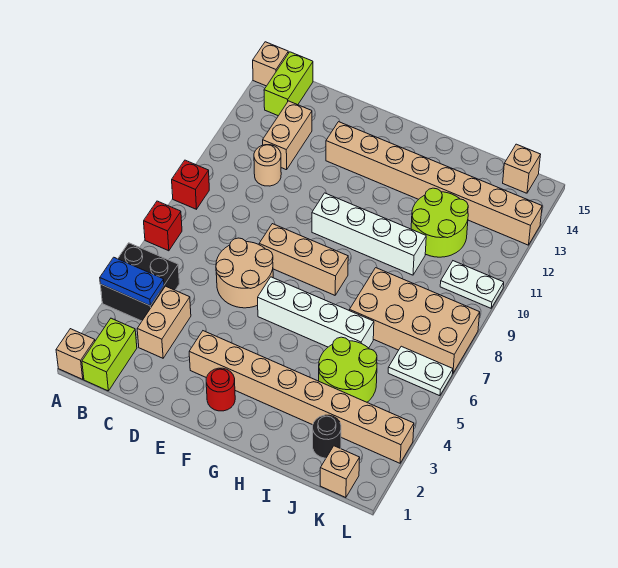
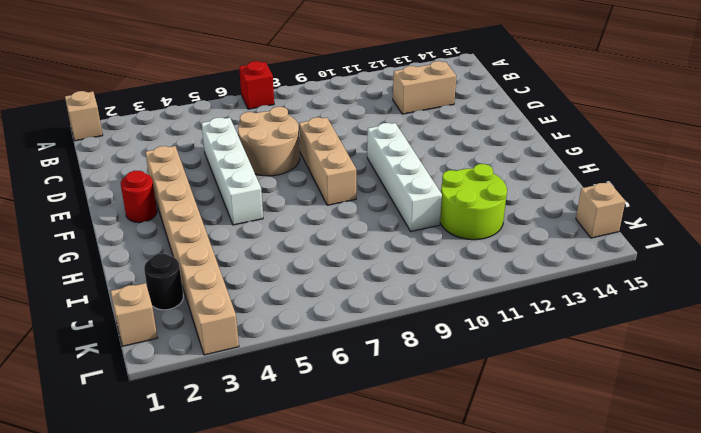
white brick D5:G5 level 1 -> white brick F6:I6 level 1
none -> black brick A4:B5 level 1
none -> red brick A9 level 1
none -> tan brick A15 level 1

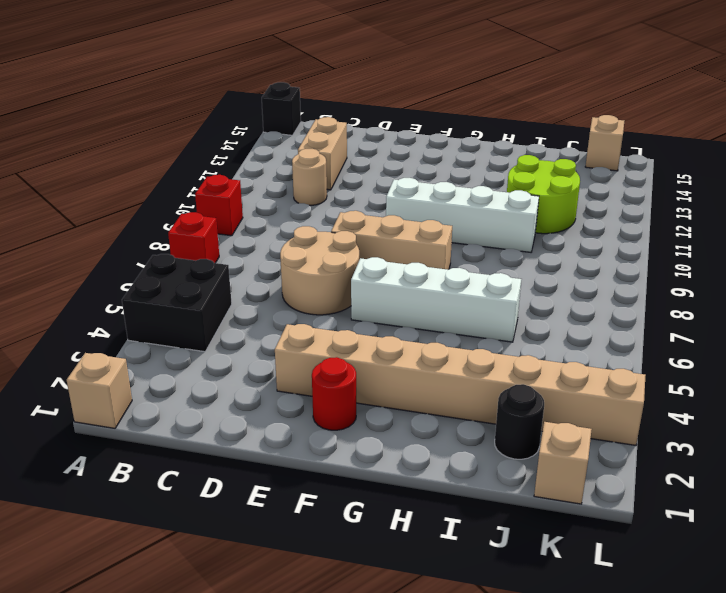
black brick A15 level 1 -> tan brick A15 level 1
none -> lime brick B1:B2 level 1
none -> lime brick B14:B15 level 1
none -> tan brick C3:C4 level 1

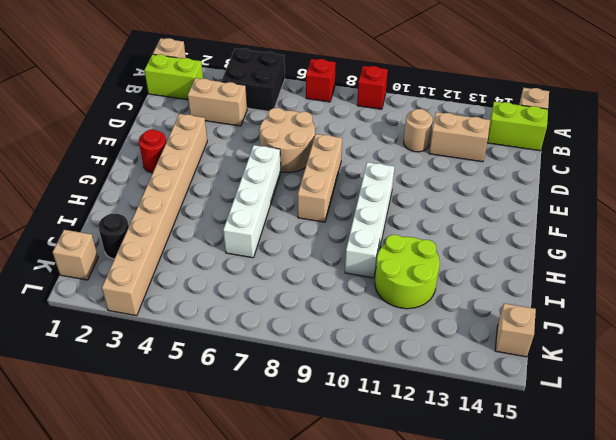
none -> tan brick E13:L13 level 1
none -> lime round brick I4:J5 level 1
none -> tan brick I7:L8 level 1

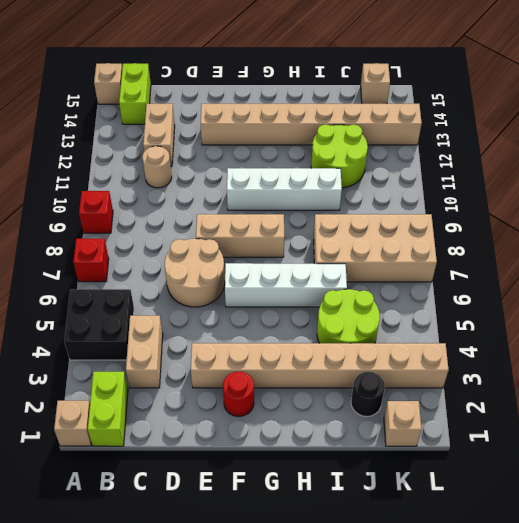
none -> white plate K6:L6 level 1
none -> white plate K10:L10 level 1
none -> blue plate A4:B4 level 2

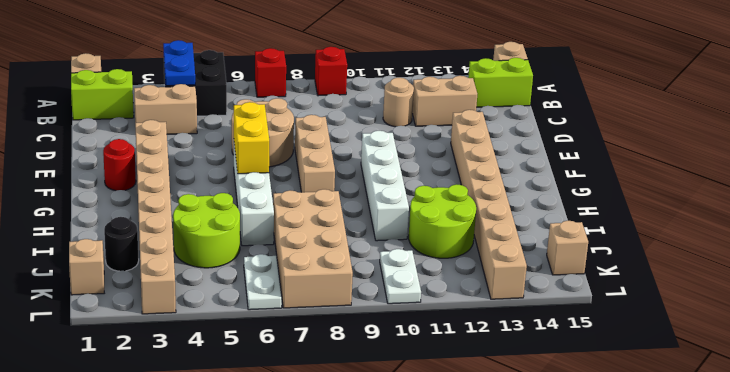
yellow brick F6:G6 level 2 -> none

